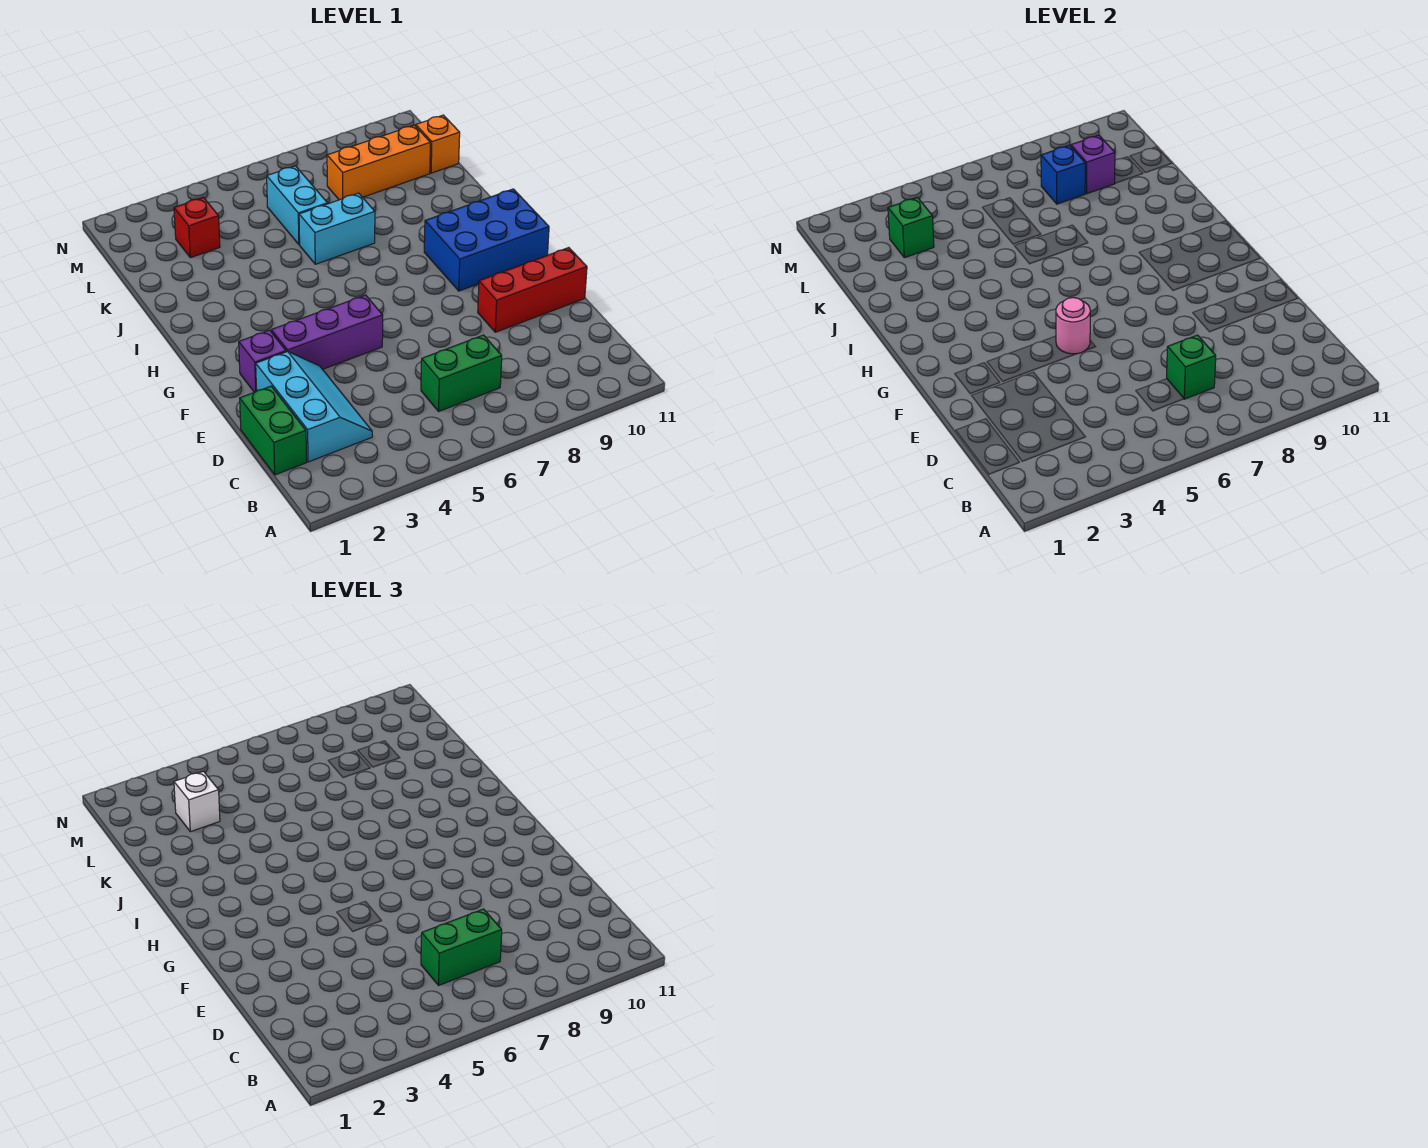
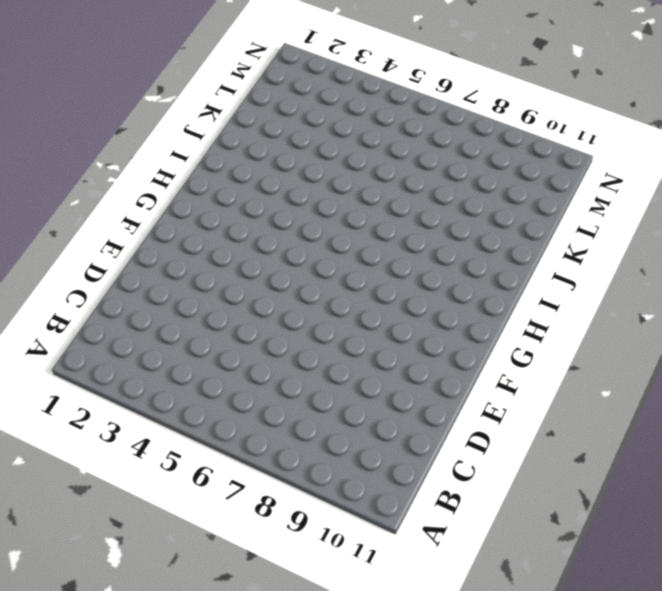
none -> green brick C1:D1 level 1
none -> cyan slope C2:E3 level 1 top 2
none -> green brick C6:C7 level 1

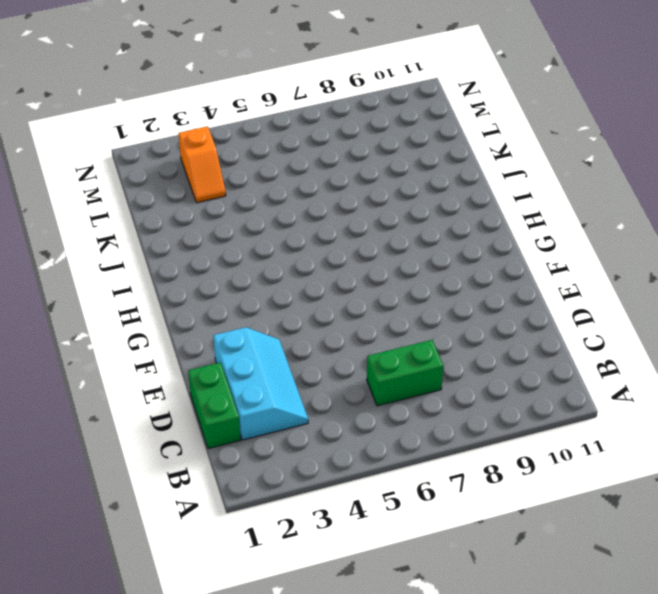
orange slope L3:M3 level 1 top M -> red brick L3 level 1
none -> red brick E9:E11 level 1
none -> purple brick F2 level 1
none -> purple brick F3:F5 level 1

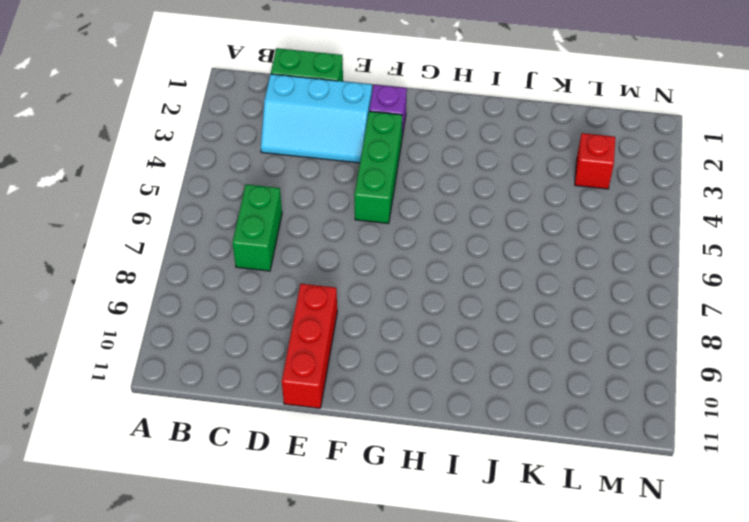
green brick F3:F5 level 1 -> purple brick F3:F5 level 1
none -> blue brick G9:H11 level 1
none -> cyan brick J6:J7 level 1
none -> cyan brick K6:L6 level 1

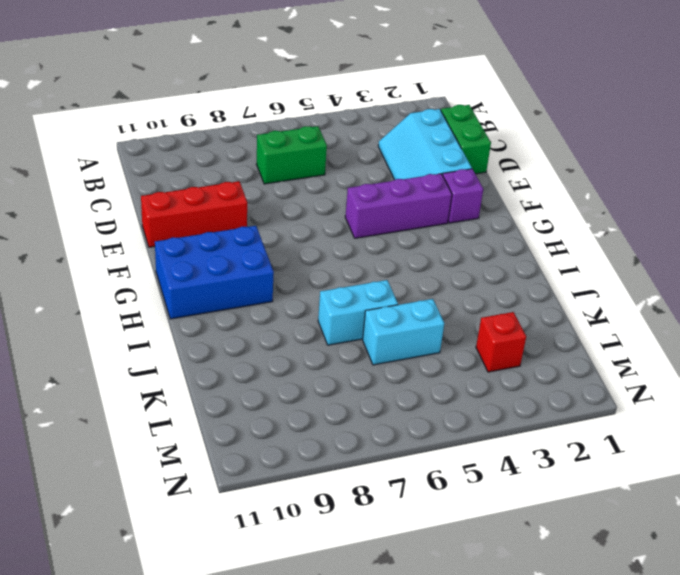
cyan brick K5:K6 level 1 -> cyan brick K6:L6 level 1
none -> orange brick L8:L10 level 1
none -> orange brick L11 level 1
none -> green brick C7 level 2

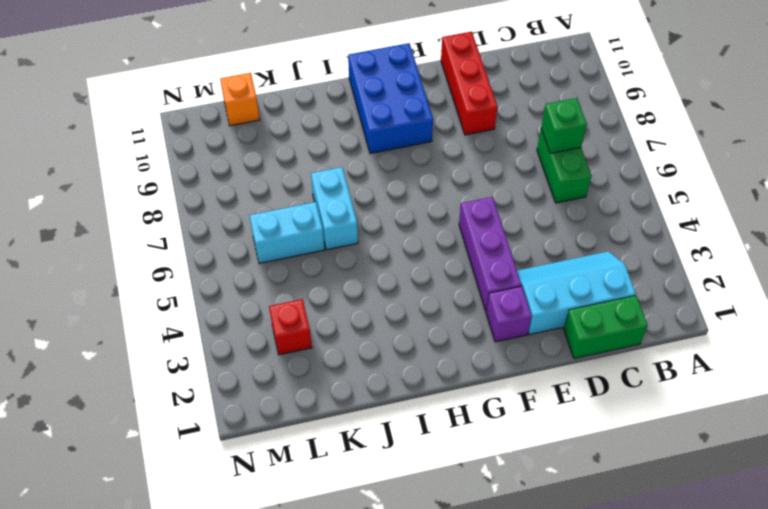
none -> orange brick L8:L10 level 1
none -> pink round brick F5 level 2
none -> green brick L3 level 2

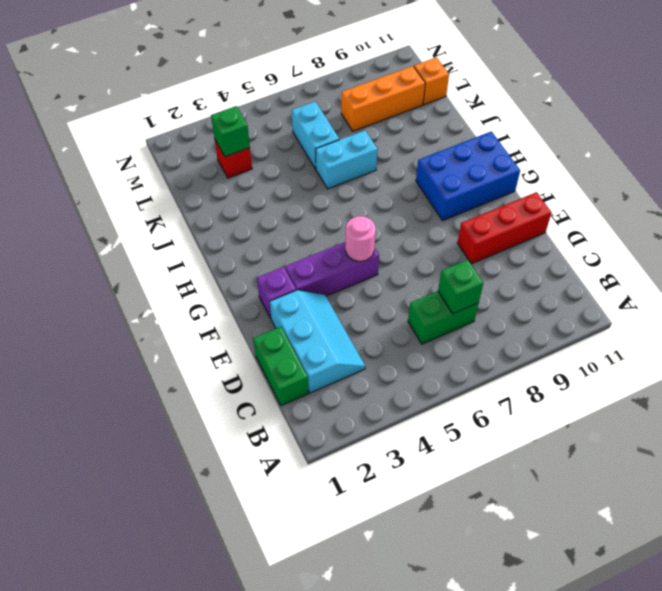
none -> blue brick L8 level 2
none -> purple brick L9 level 2
none -> green brick C6:C7 level 3

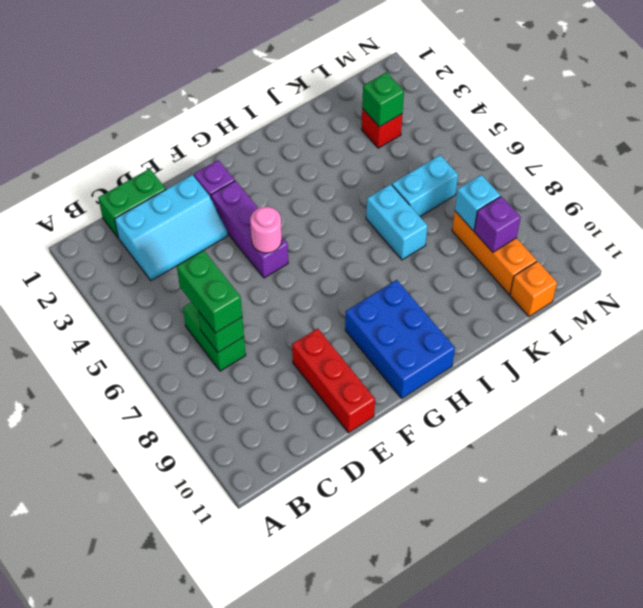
cyan brick L8 level 2 -> blue brick L8 level 2
none -> white brick L3 level 3

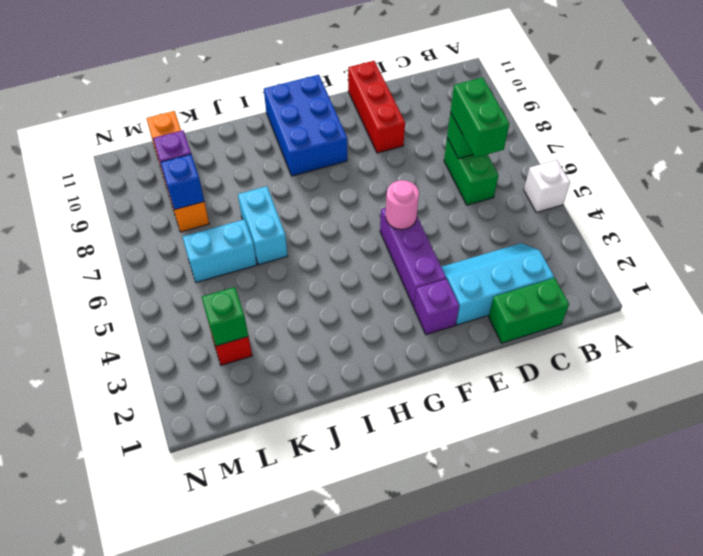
white brick A5 level 1 -> white brick L3 level 3

